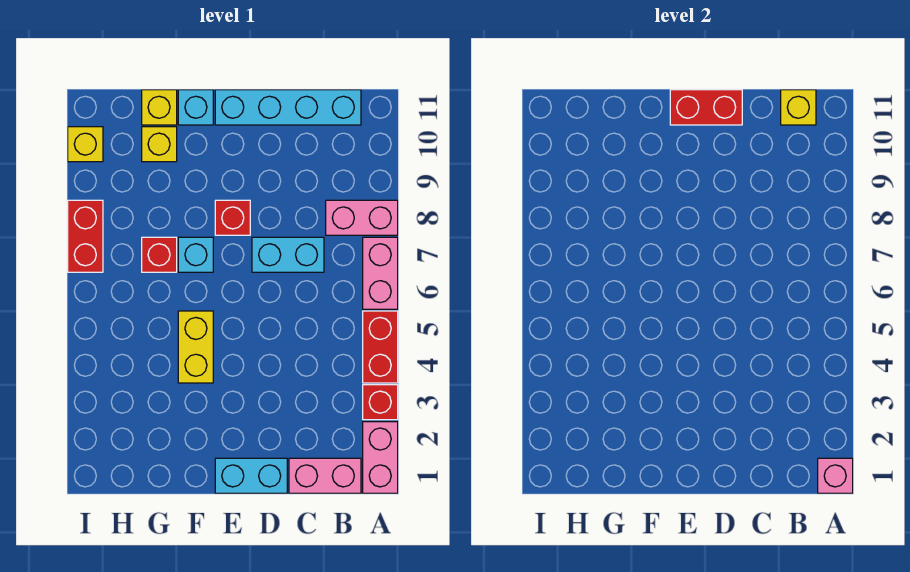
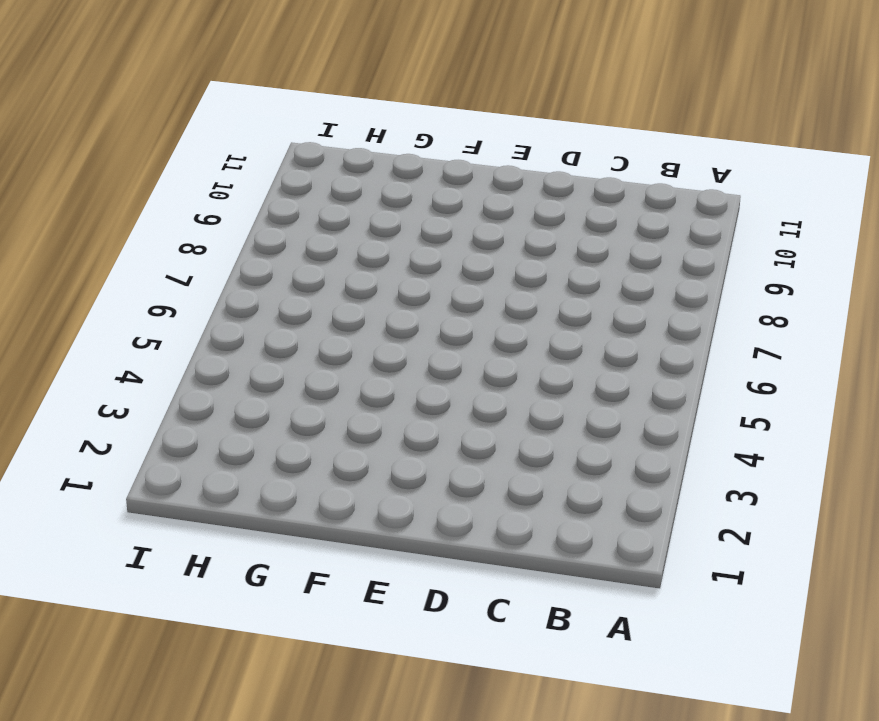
none -> pink brick A1:A2 level 1
none -> red brick A3 level 1
none -> red brick A4:A5 level 1

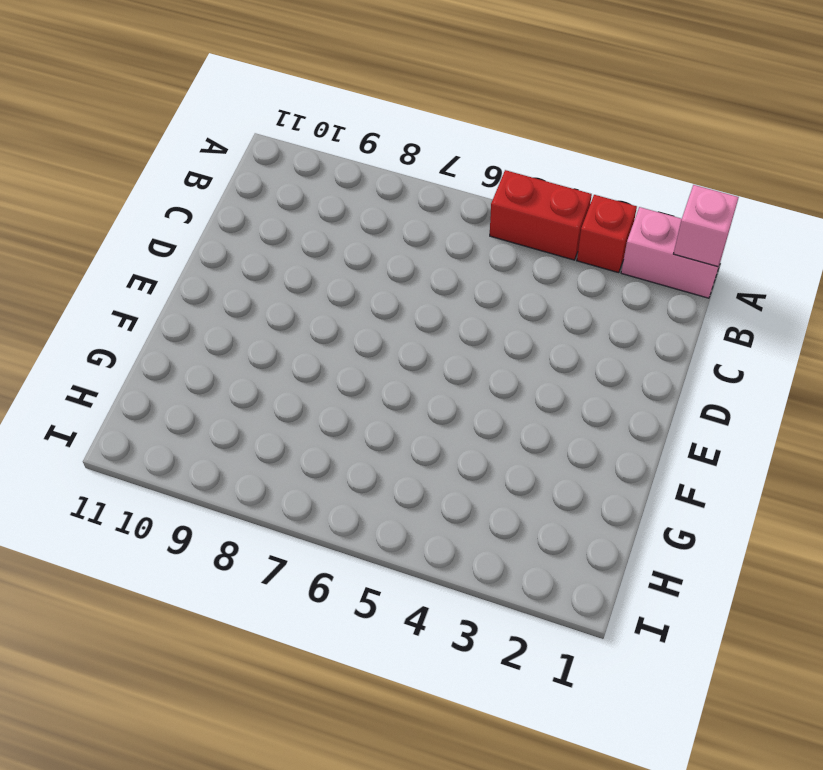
none -> pink brick A6:A7 level 1
none -> pink brick A8:B8 level 1
none -> pink brick B1:C1 level 1

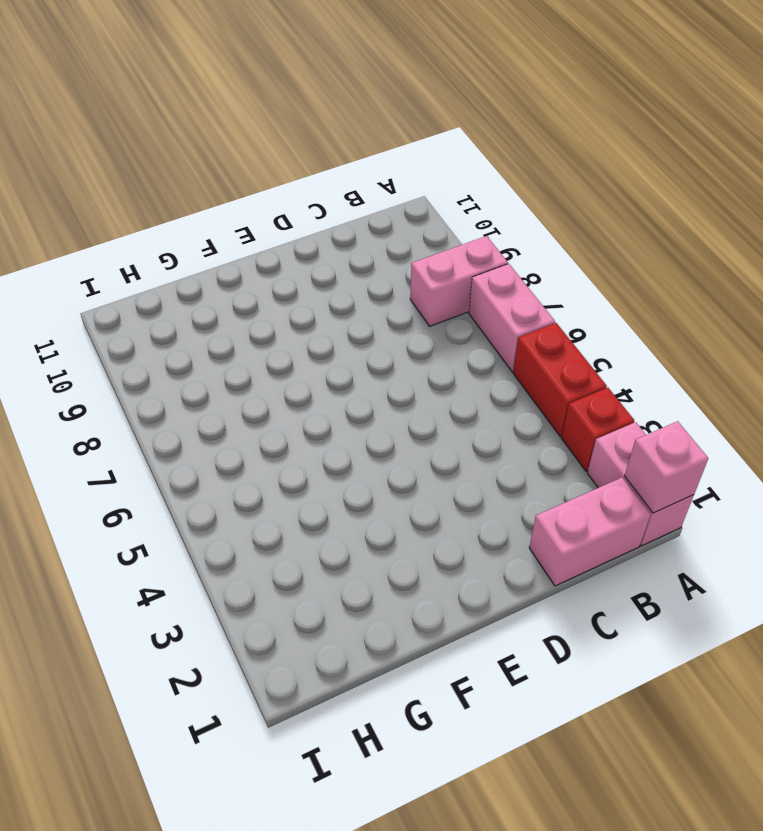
none -> cyan brick B11:E11 level 1
none -> cyan brick C7:D7 level 1
none -> cyan brick D1:E1 level 1

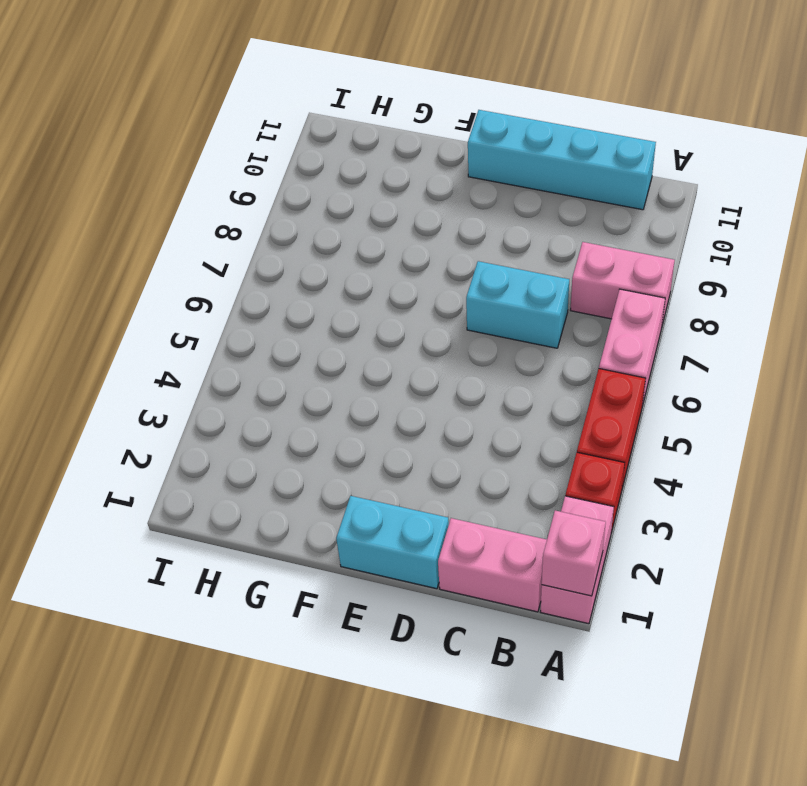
none -> red brick E8 level 1
none -> yellow brick F4:F5 level 1
none -> cyan brick F7 level 1

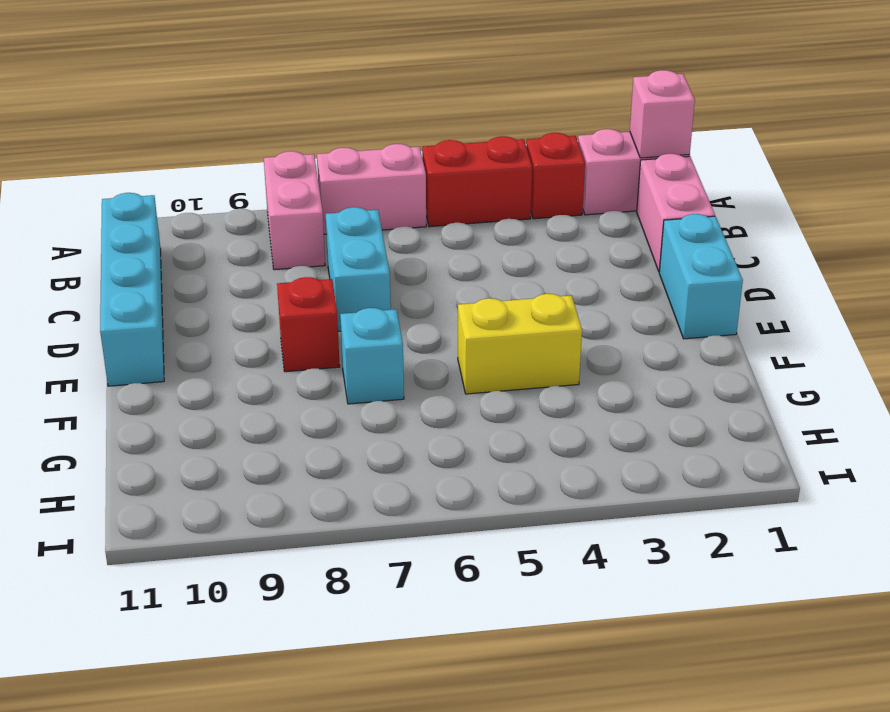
none -> cyan brick F11 level 1
none -> red brick G7 level 1
none -> yellow brick G10 level 1

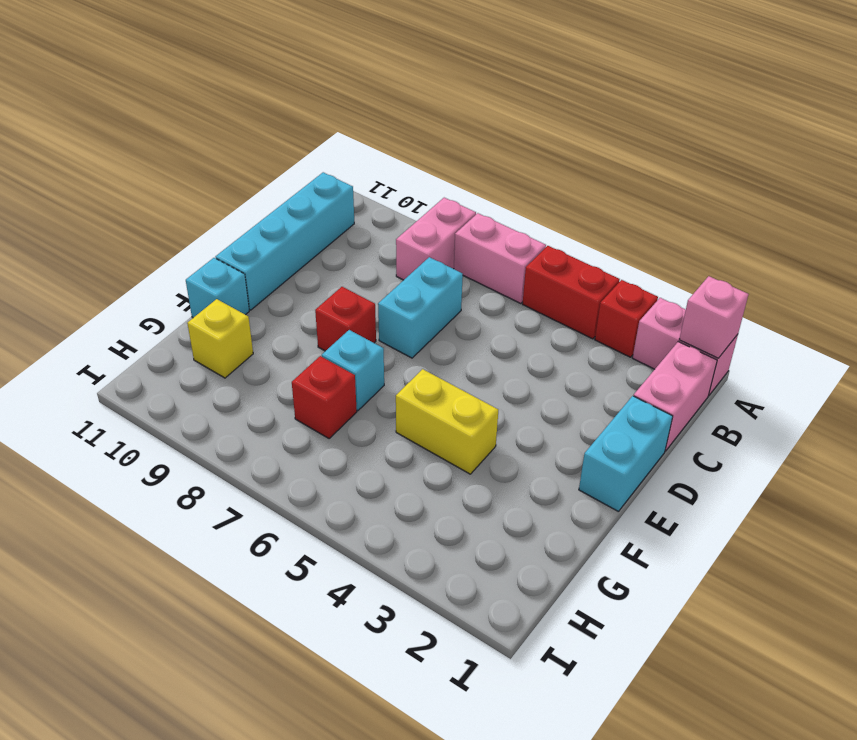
none -> yellow brick G11 level 1
none -> red brick I7:I8 level 1
none -> yellow brick I10 level 1

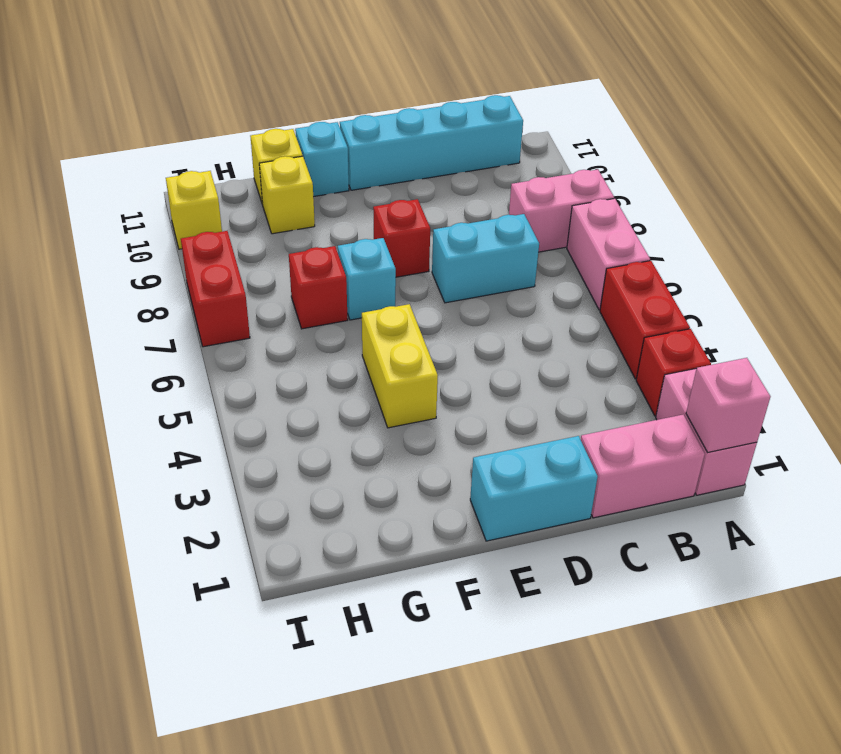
none -> yellow brick B11 level 2
none -> red brick D11:E11 level 2

